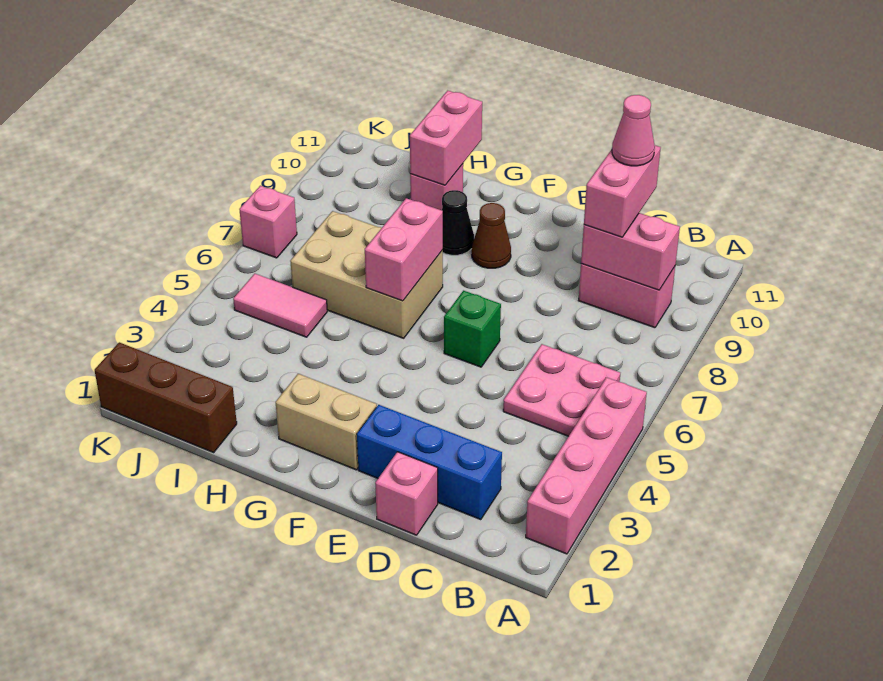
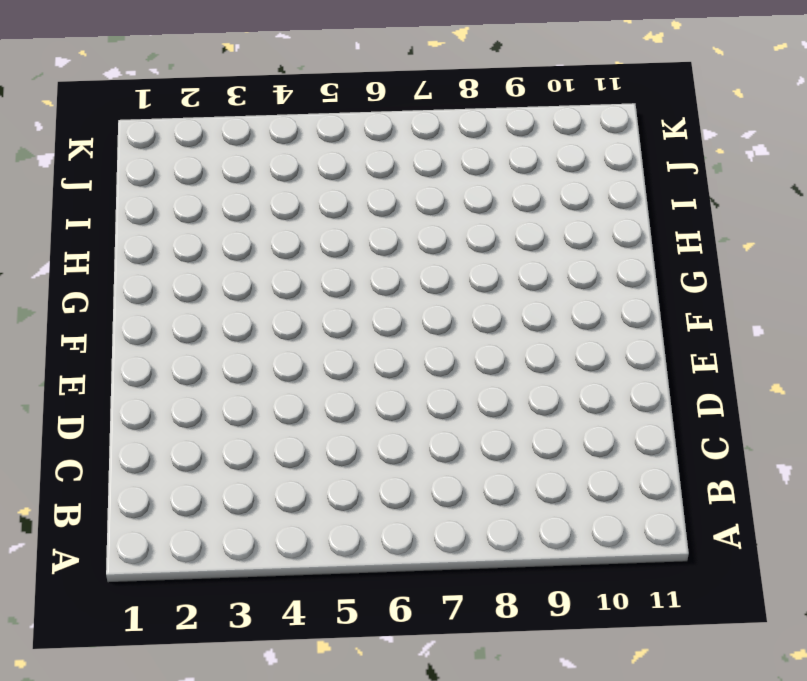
none -> pink brick A2:A5 level 1
none -> pink plate B5:C6 level 1
none -> pink brick B9:C9 level 1

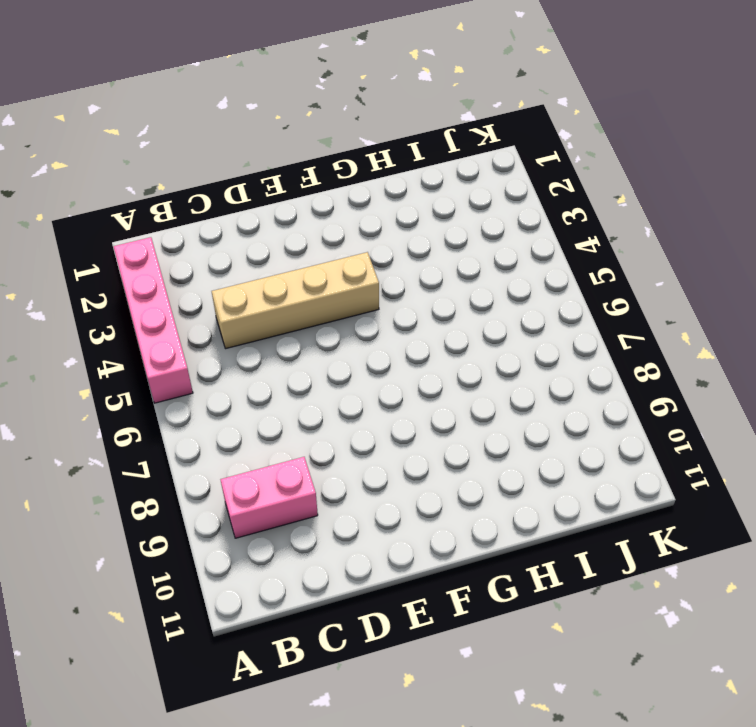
tan brick C4:F4 level 1 -> none
none -> pink plate B5:C6 level 1
none -> blue brick C2:E2 level 1
none -> pink brick D1 level 1

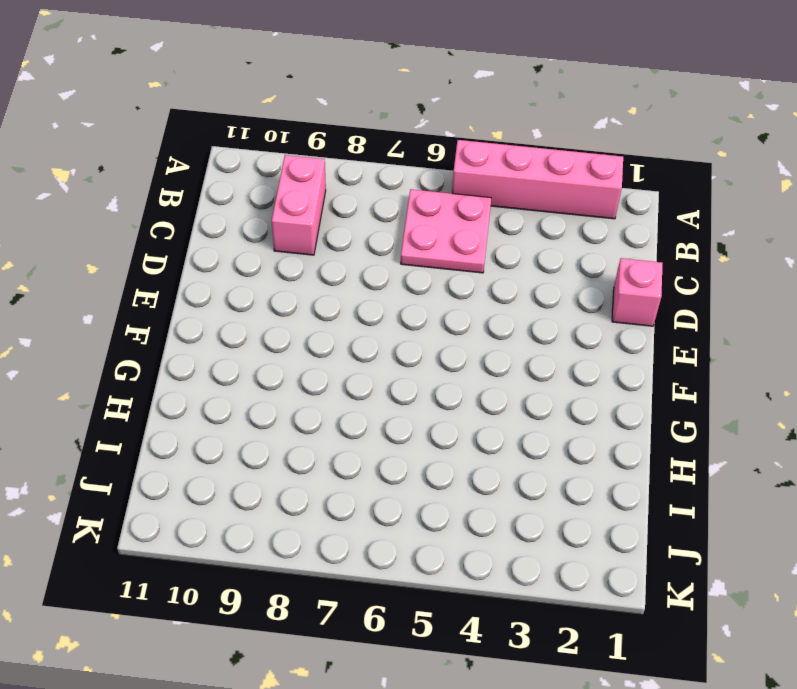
none -> blue brick C2:E2 level 1
none -> green brick E6 level 1
none -> tan brick F2:G2 level 1

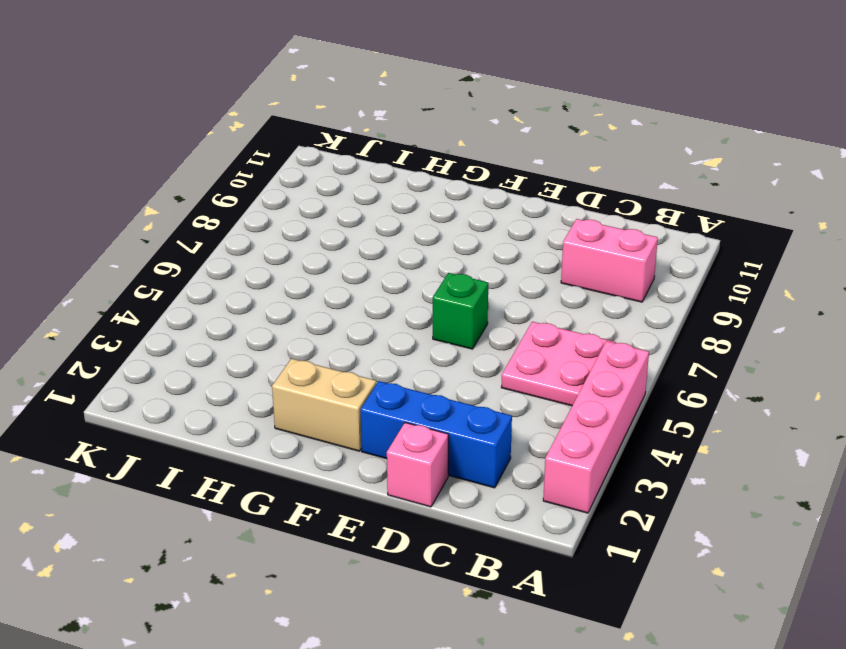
none -> brown cone F9 level 1
none -> tan brick G6:I7 level 1
none -> black cone G9 level 1

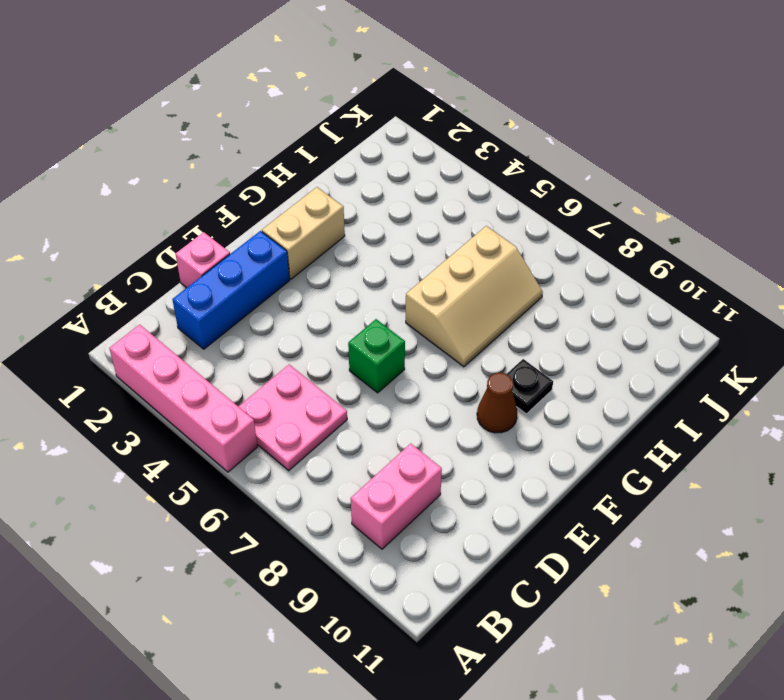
tan slope G6:I7 level 1 top 6 -> tan brick G6:I7 level 1
black plate G9 level 1 -> black cone G9 level 1
none -> pink brick H10 level 1
none -> brown brick I1:K1 level 1
none -> pink tile I5:J5 level 1

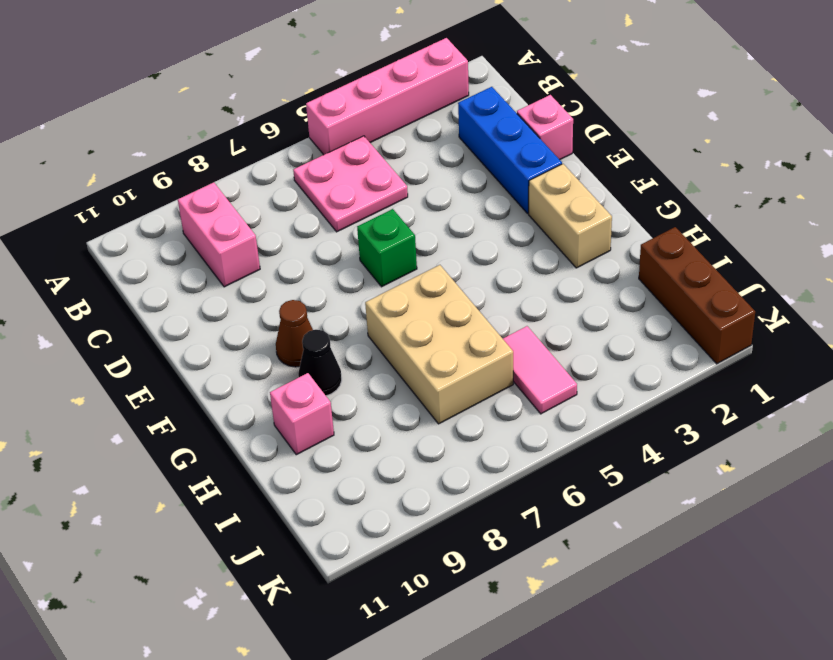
none -> pink brick K7 level 1
none -> pink brick B9:C9 level 2
none -> pink brick G6:G7 level 2

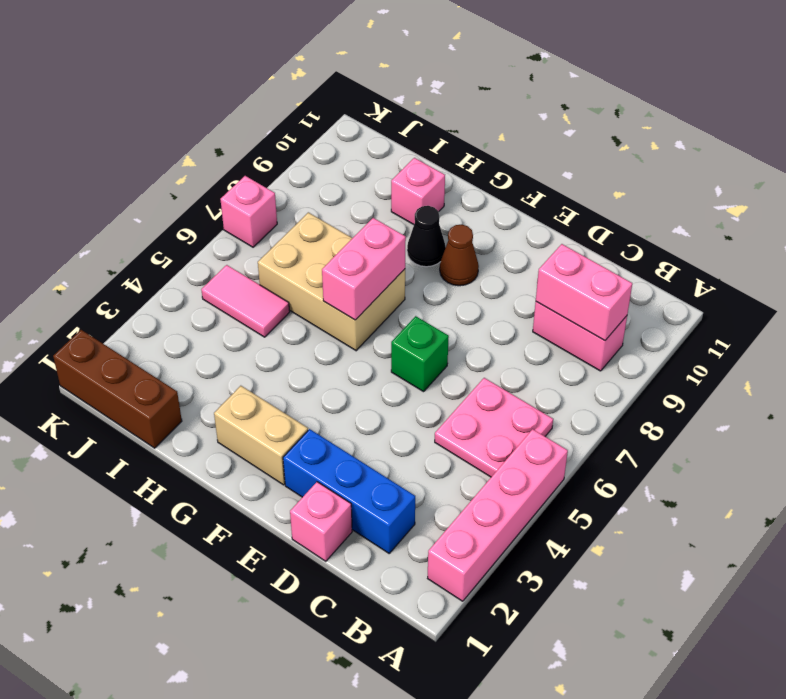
none -> pink brick H10:H11 level 2
none -> pink brick C9:C10 level 3
none -> pink cone C10 level 4

